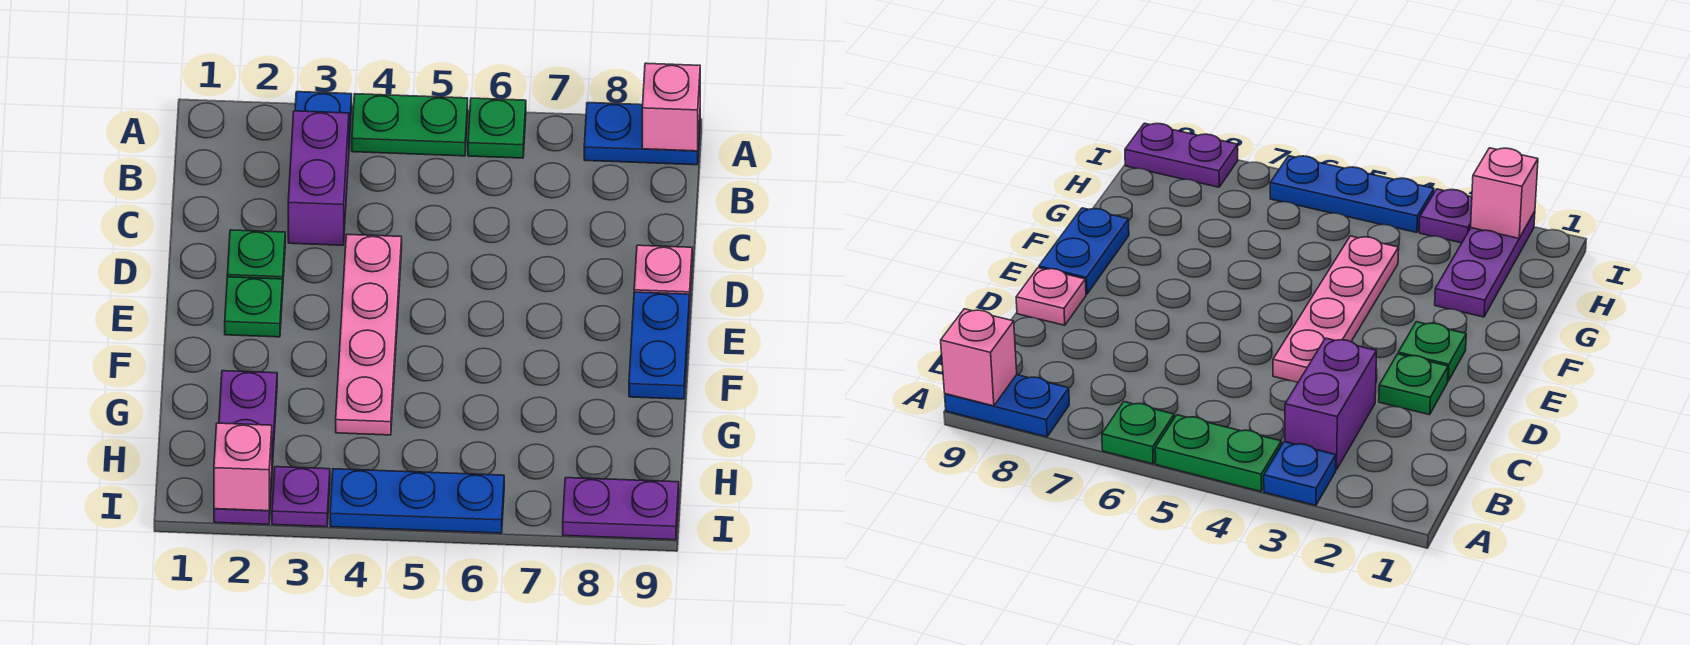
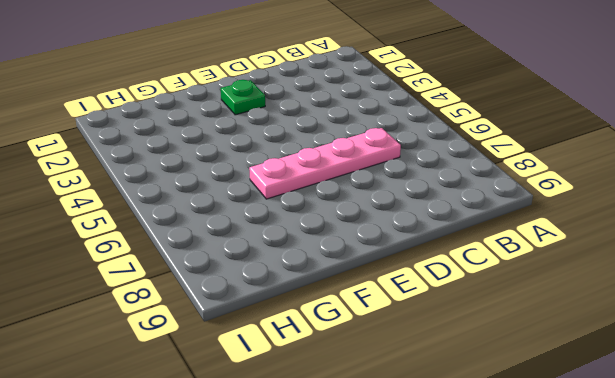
pink plate C6:F6 level 1 -> pink plate D4:G4 level 1
none -> blue plate A3 level 1
none -> green plate A4:A5 level 1
none -> green plate A6 level 1

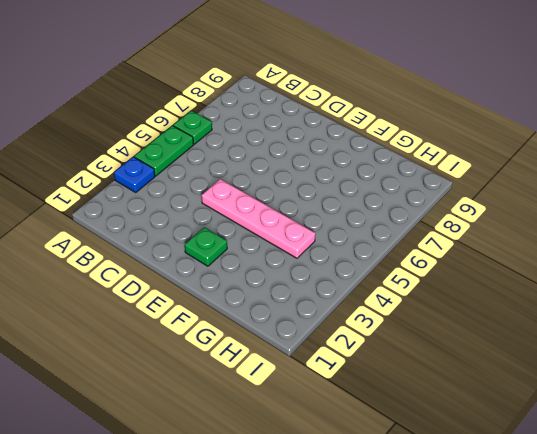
none -> blue plate A8:A9 level 1
none -> purple brick B3:C3 level 1
none -> green plate D2 level 1

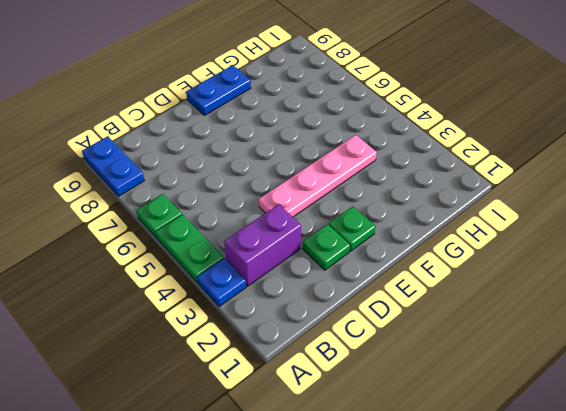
none -> pink plate D9 level 1
none -> purple plate G2:I2 level 1
none -> purple plate I3 level 1

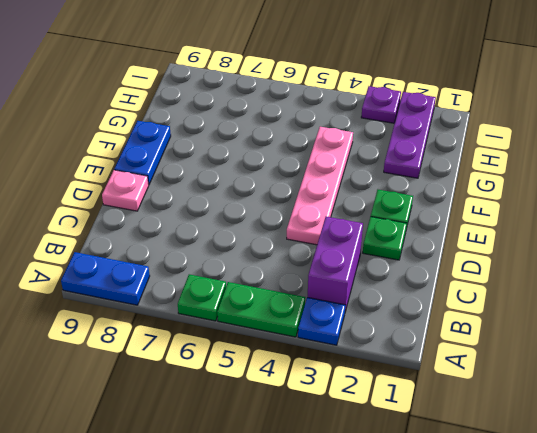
none -> blue plate I4:I6 level 1
none -> purple plate I8:I9 level 1
none -> pink brick A9 level 2

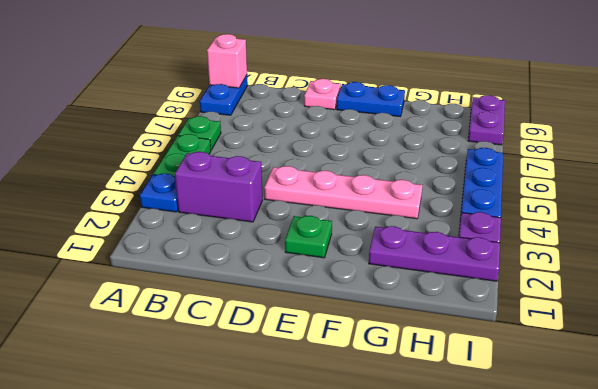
none -> green plate D2 level 1
none -> pink brick I2 level 2

